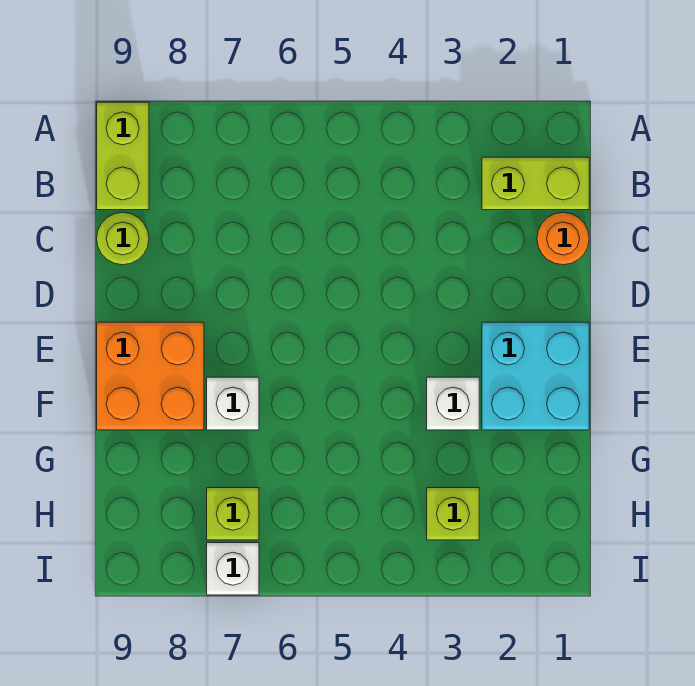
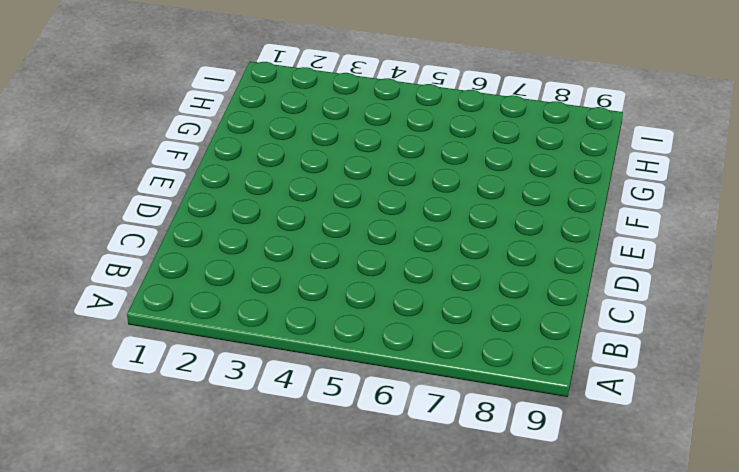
none -> lime brick A9:B9 level 1
none -> lime brick B1:B2 level 1

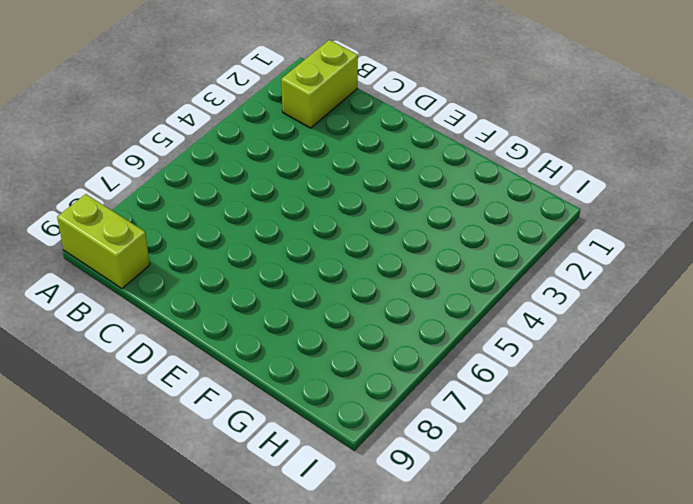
none -> orange round brick C1 level 1
none -> lime round brick C9 level 1

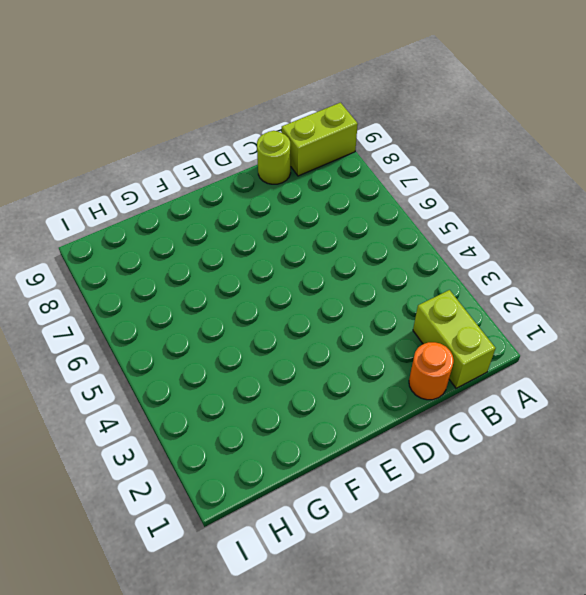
none -> cyan brick E1:F2 level 1
none -> orange brick E8:F9 level 1

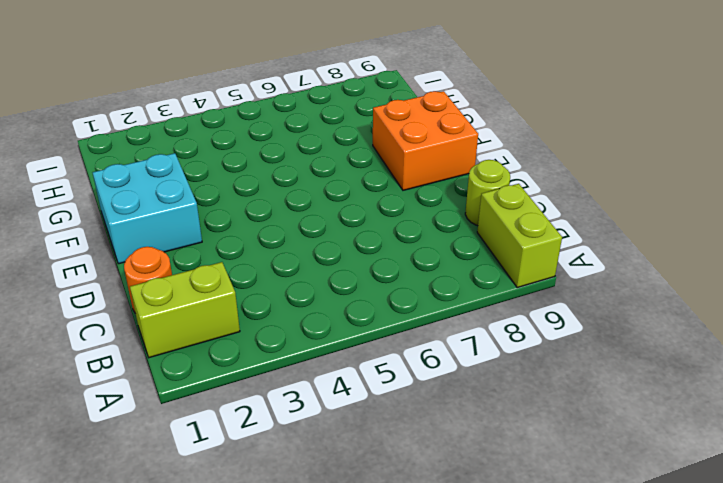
none -> white brick F3 level 1
none -> white brick F7 level 1

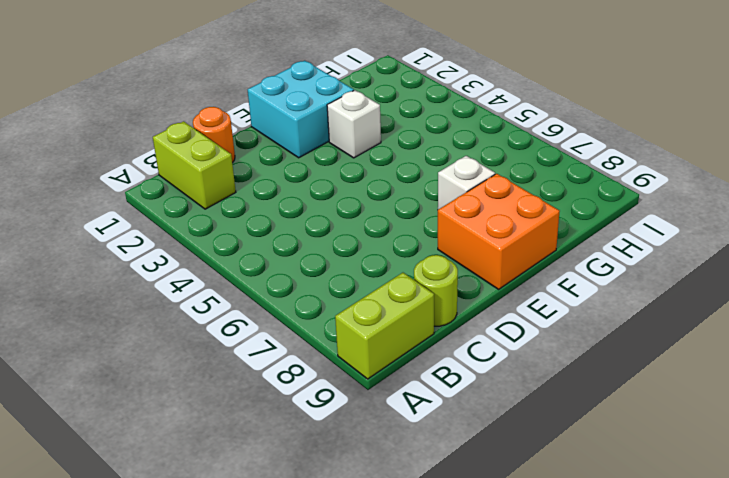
none -> lime brick H3 level 1
none -> lime brick H7 level 1

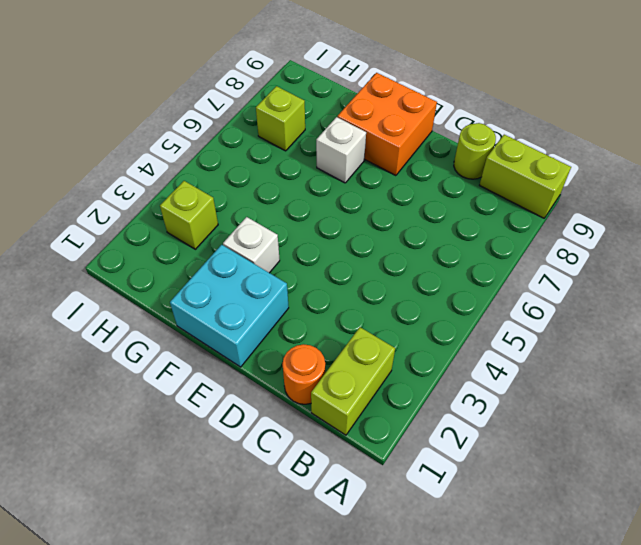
none -> white brick I7 level 1

